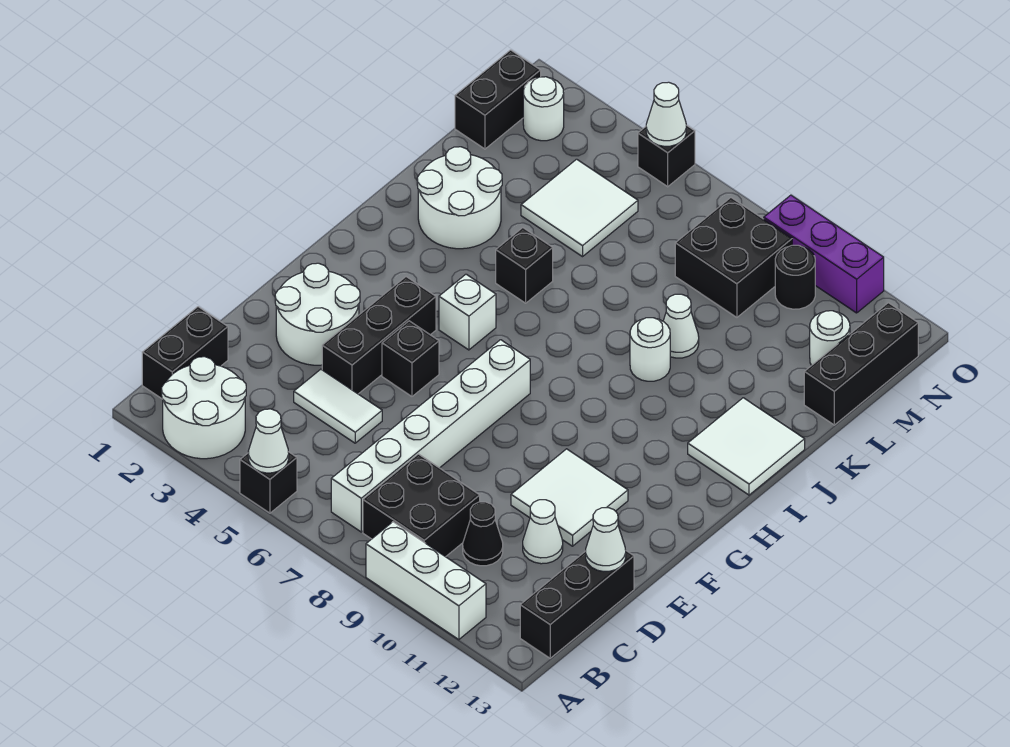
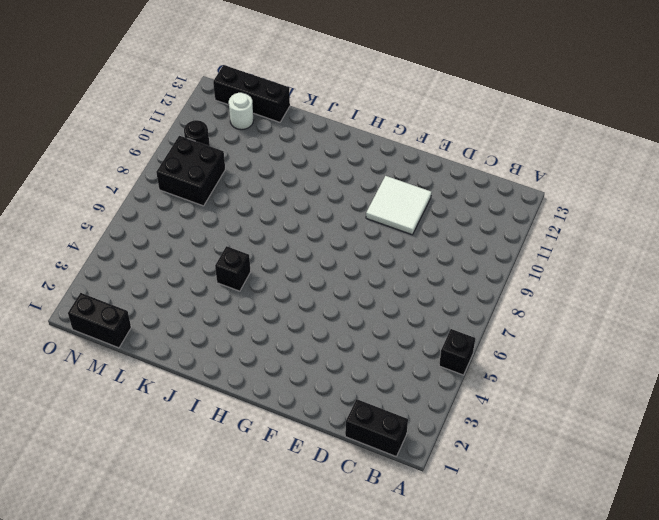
none -> white round brick A2:B3 level 1
none -> white brick A9:A11 level 1
none -> white brick B7:G7 level 1
none -> black brick B8:C9 level 1

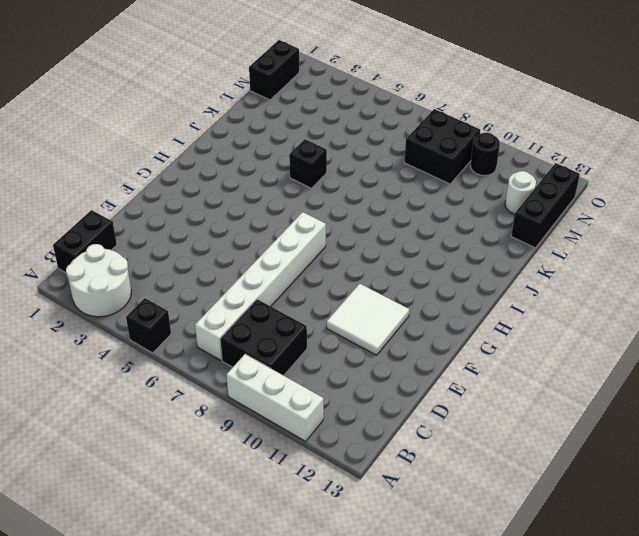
none -> black brick B13:D13 level 1
none -> black cone C10 level 1
none -> white tile D4:D5 level 1
none -> white cone D11 level 1

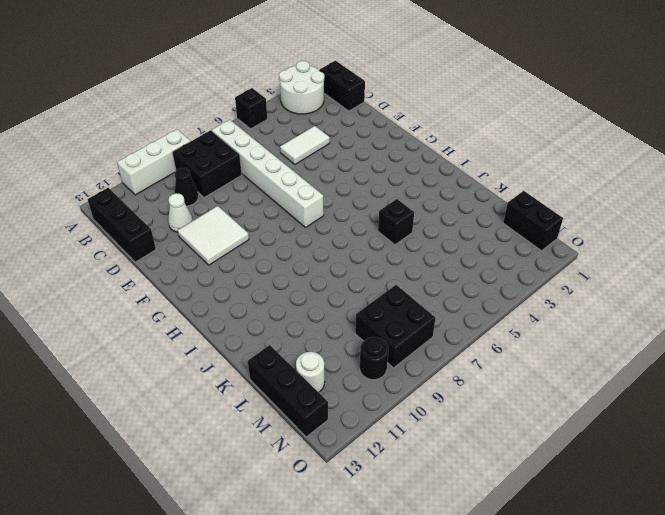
none -> white round brick E2:F3 level 1
none -> black brick E4:G4 level 1
none -> black brick F5 level 1
none -> white brick H5 level 1

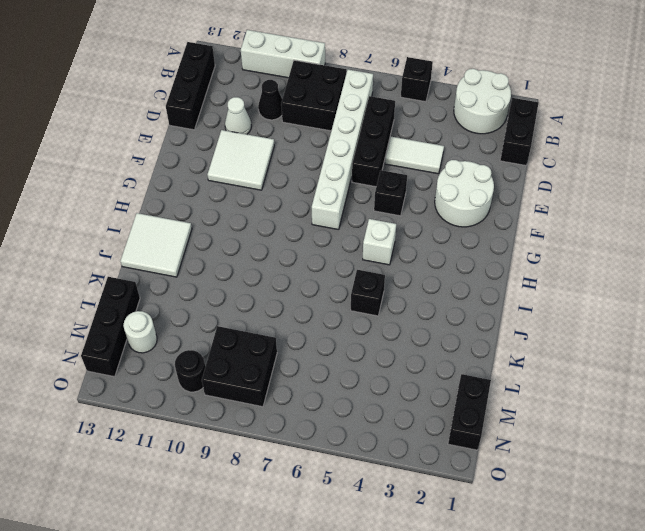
black brick C6:E6 level 1 -> black brick E4:G4 level 1
none -> white round brick J2:K3 level 1
none -> white round brick J9 level 1
none -> white cone K9 level 1
none -> white tile L4:M5 level 1

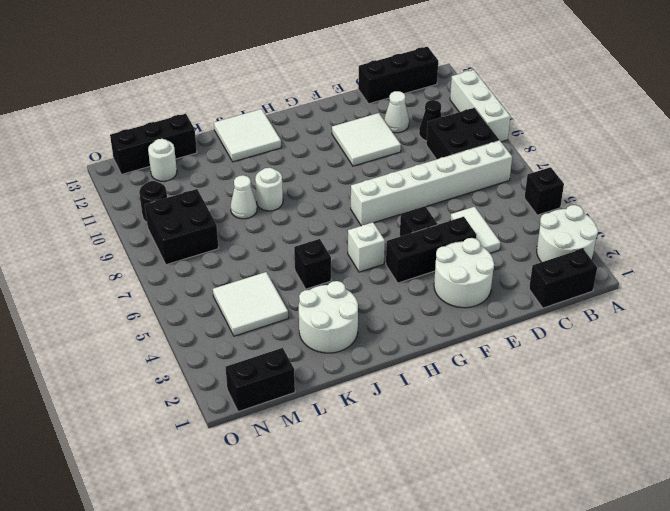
none -> white round brick N2 level 1
none -> black brick O5 level 1
none -> purple brick O9:O11 level 1
none -> white cone A5 level 2

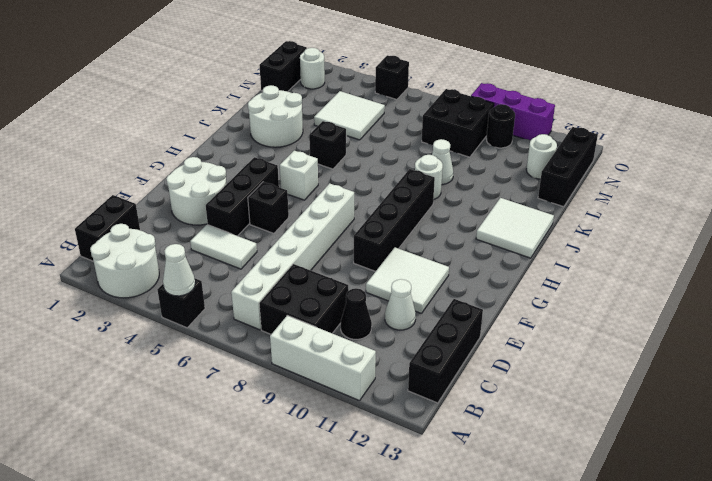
black brick F9:I9 level 1 -> none
none -> white cone D13 level 2
none -> white cone O5 level 2

